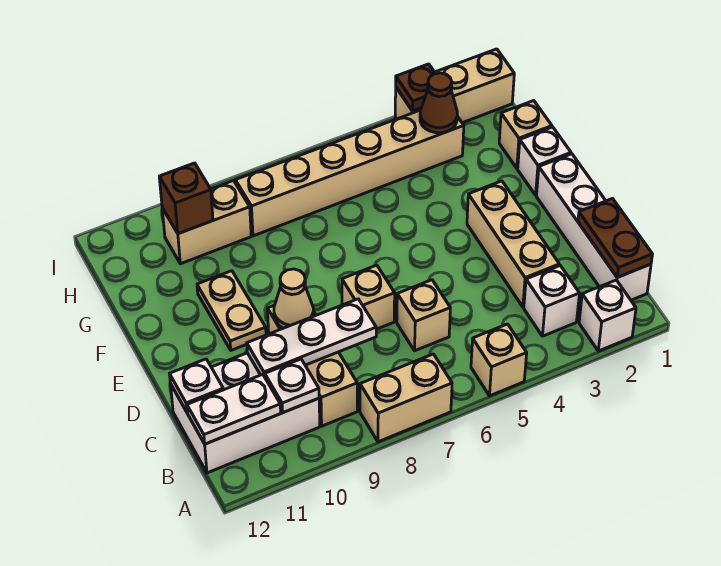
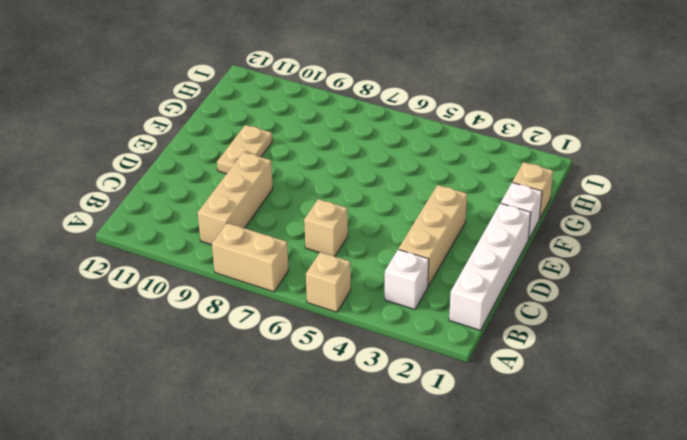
none -> white brick A2 level 1
none -> white brick B10:C12 level 1
none -> tan brick D7 level 1

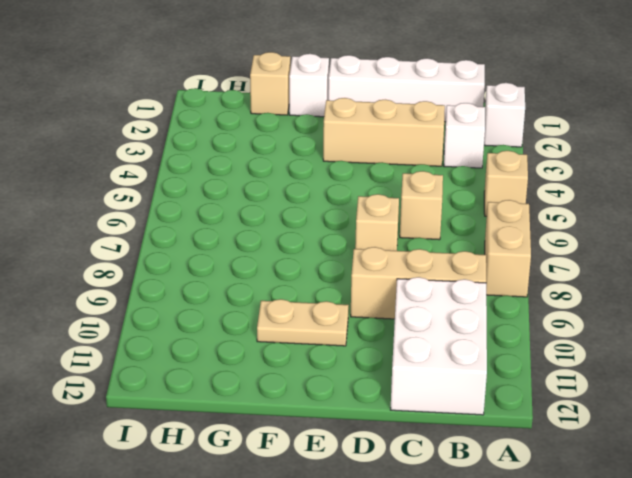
none -> tan brick H3:H8 level 1
none -> tan brick H9:H10 level 1
none -> tan brick I1:I3 level 1

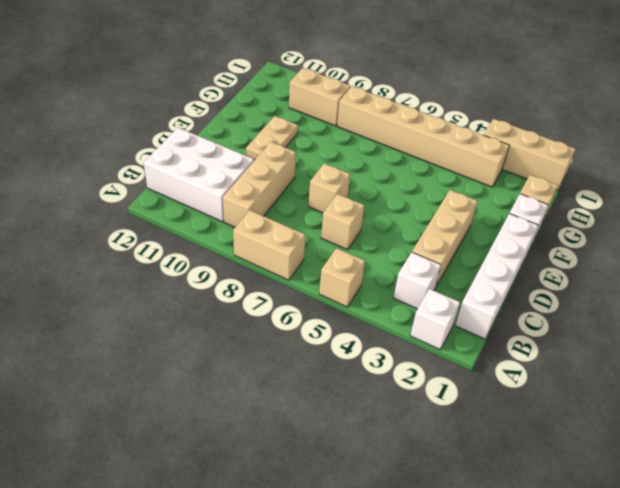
none -> brown plate B1:C1 level 2
none -> white plate B10 level 2
none -> white plate B11:B12 level 2

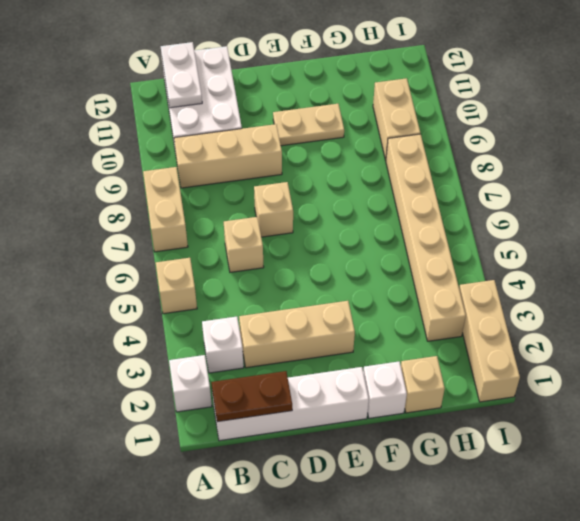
none -> white plate B10 level 2
none -> white plate C8:C10 level 2
none -> white plate C12 level 2

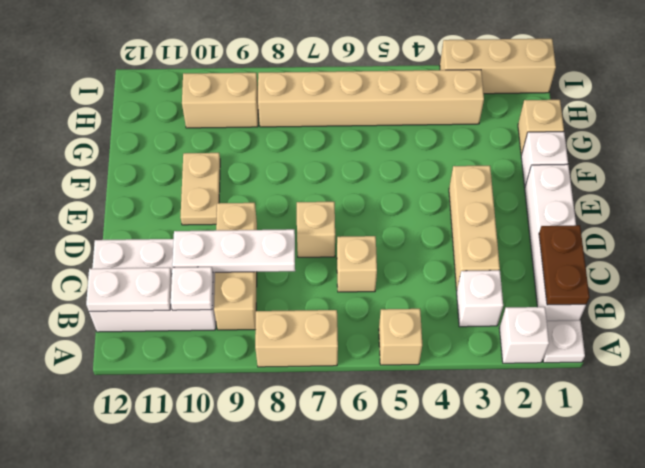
white plate A1 level 1 -> white plate C12 level 2
none -> tan cone D9 level 2
none -> brown cone H3 level 2
none -> brown brick H10 level 2

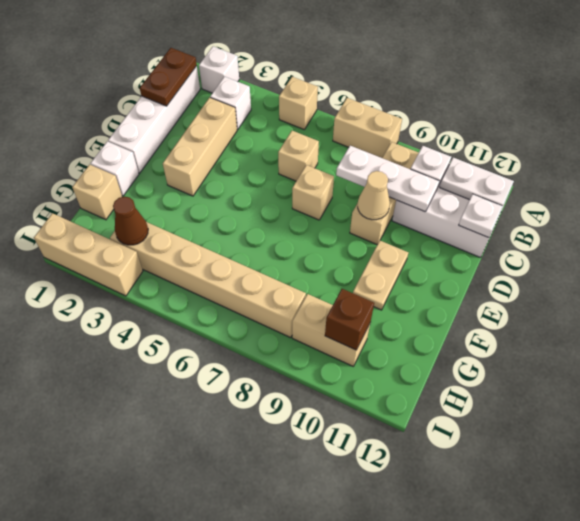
none -> brown plate I3 level 2

